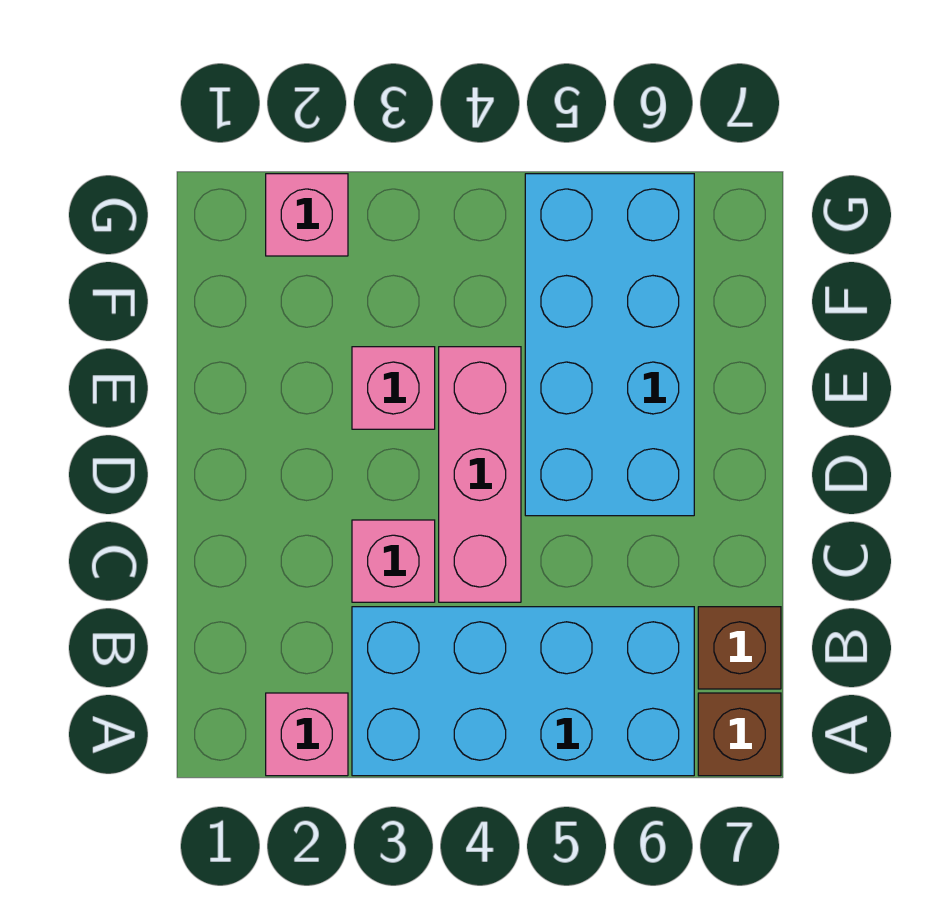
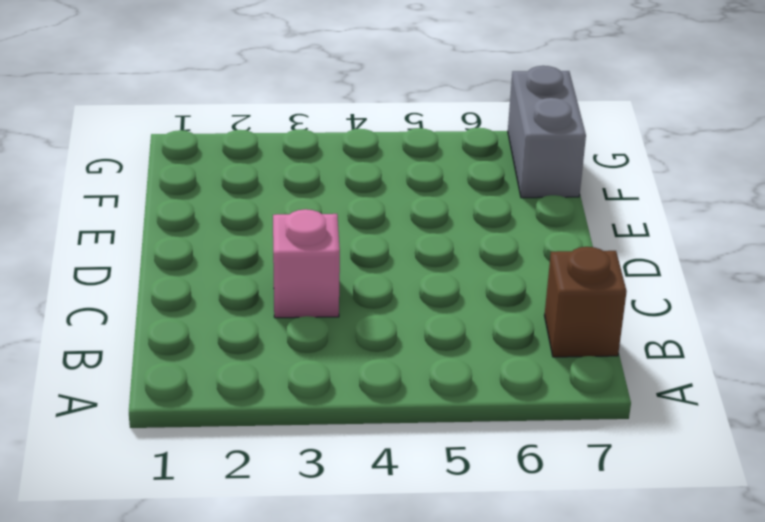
grey brick F7:G7 level 1 -> none
none -> pink brick A2 level 1
none -> cyan brick A3:B6 level 1

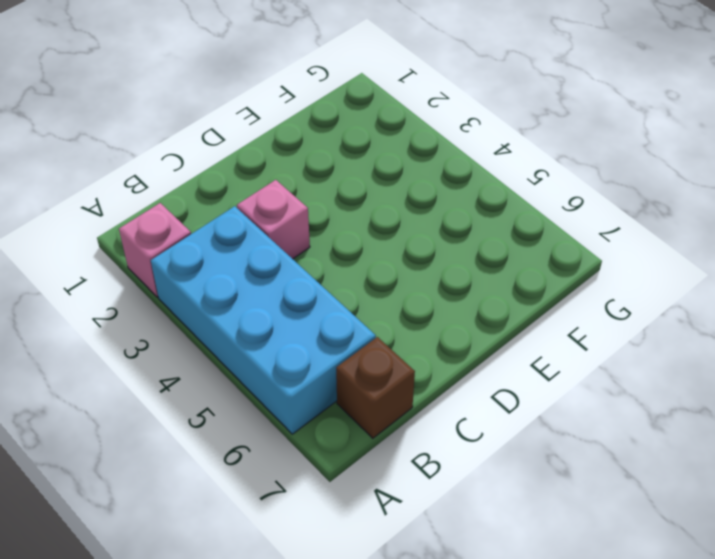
none -> brown brick A7 level 1
none -> pink brick C4:E4 level 1

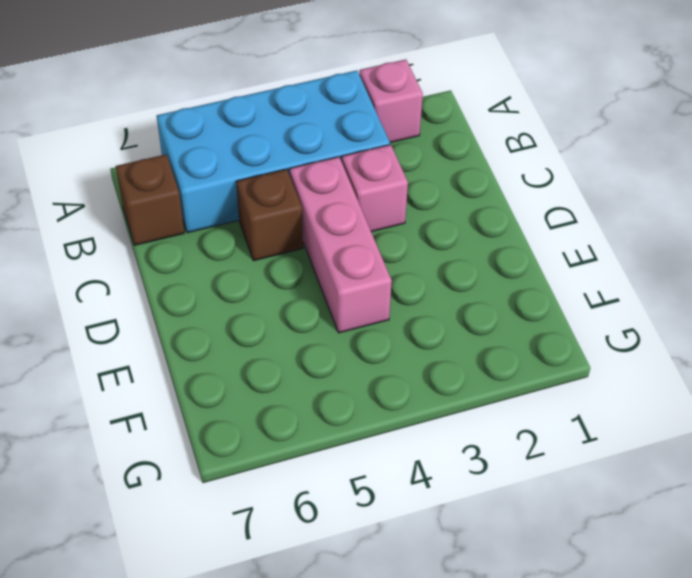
brown brick C5 level 1 -> brown brick A7 level 1
none -> cyan brick D5:G6 level 1
none -> pink brick E3 level 1

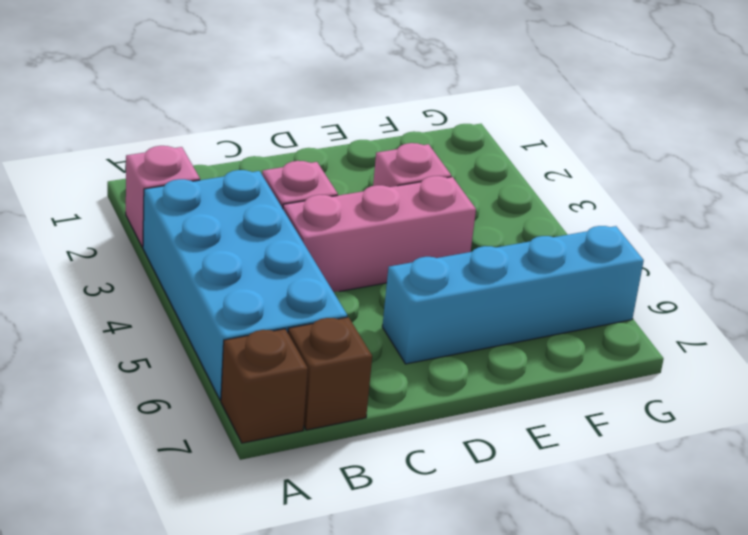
cyan brick D6:G6 level 1 -> cyan brick D5:G6 level 1
none -> pink brick G2 level 1

